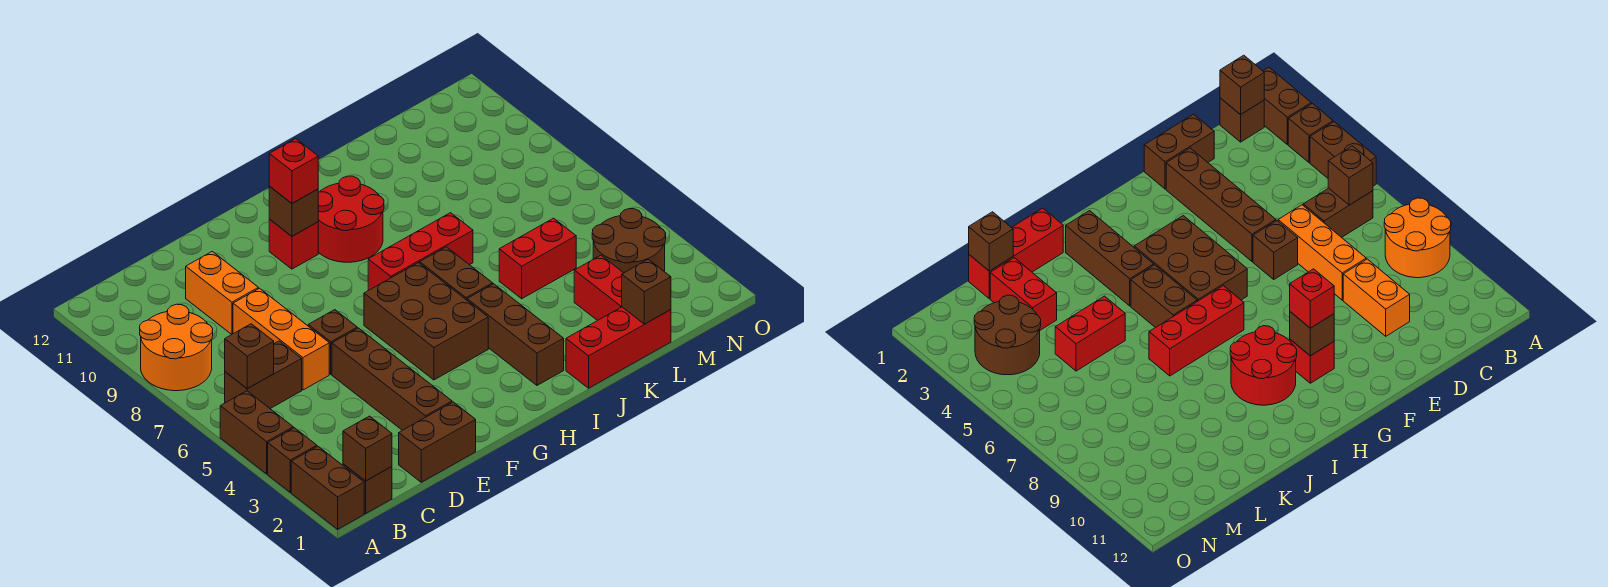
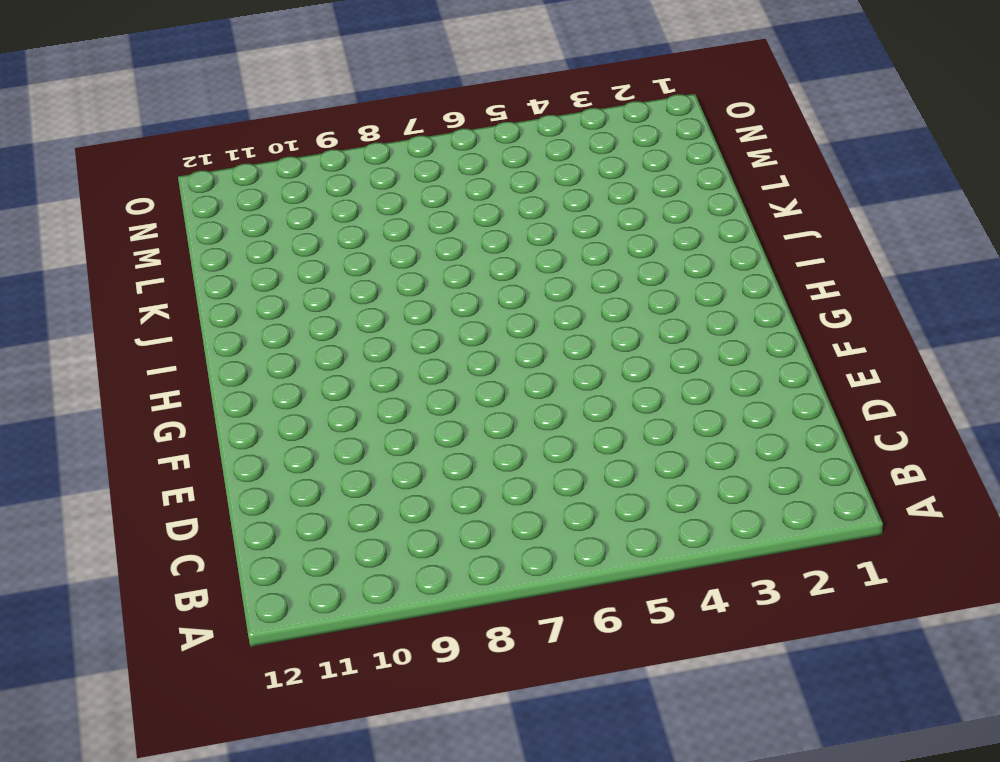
none -> brown brick A1:A2 level 1
none -> brown brick A3 level 1
none -> brown brick A4:A5 level 1

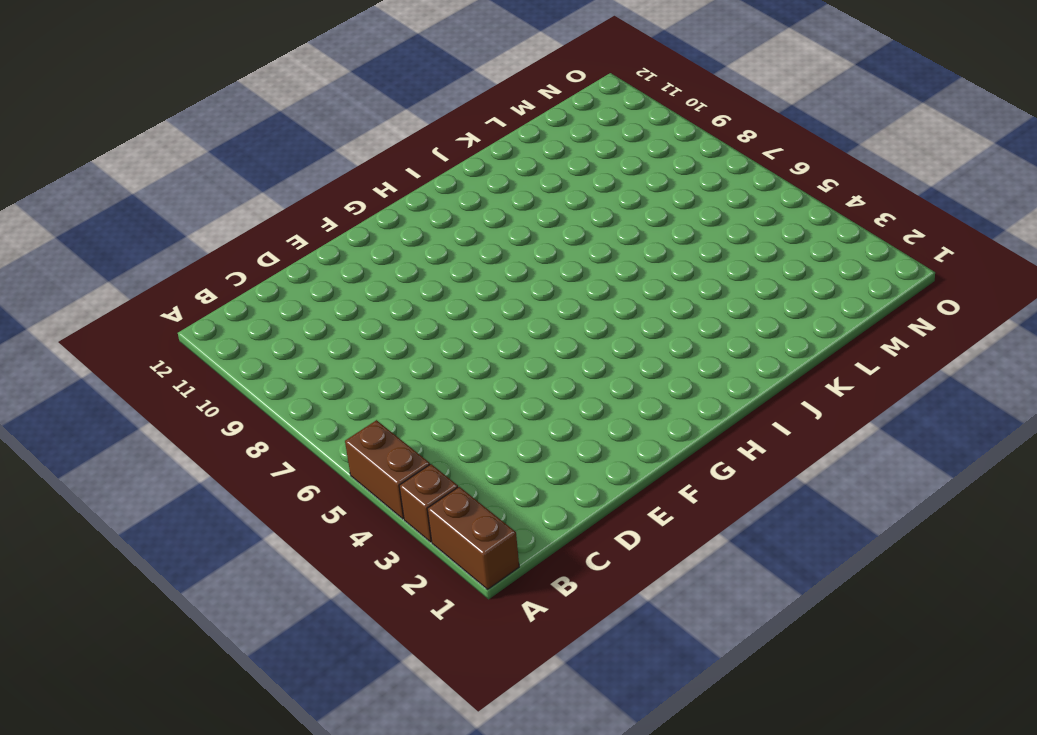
none -> orange round brick A8:B9 level 1
none -> brown brick B1 level 1
none -> brown brick B6:C6 level 1

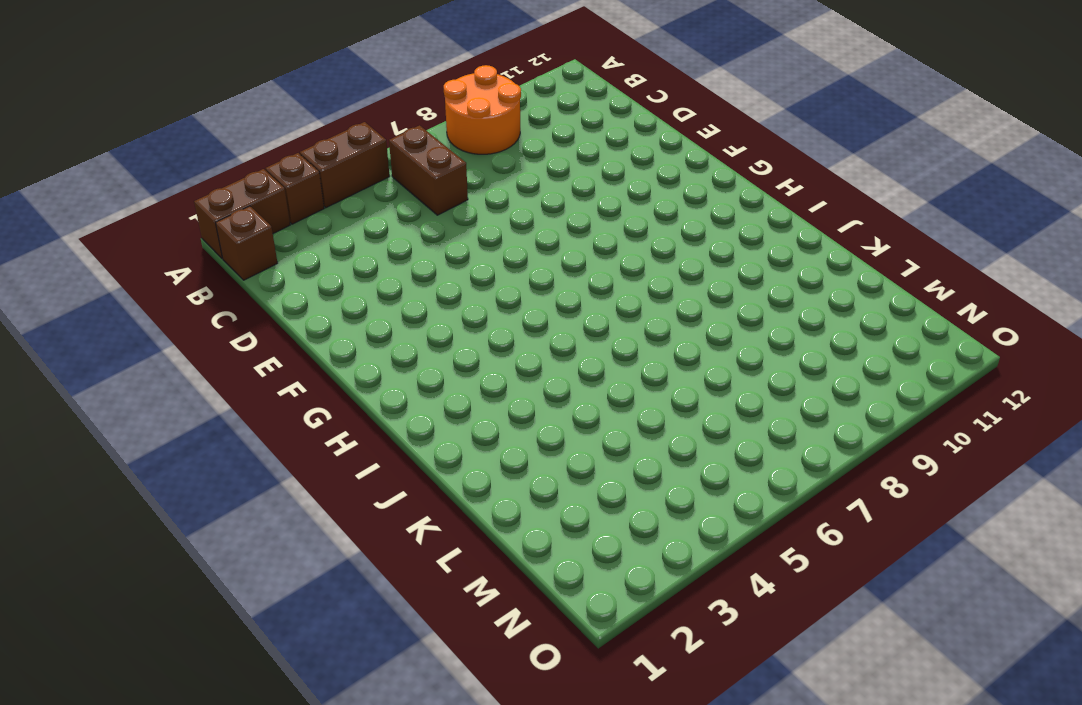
none -> brown brick D1:E1 level 1
none -> orange brick D6:D8 level 1
none -> orange brick D9:D10 level 1

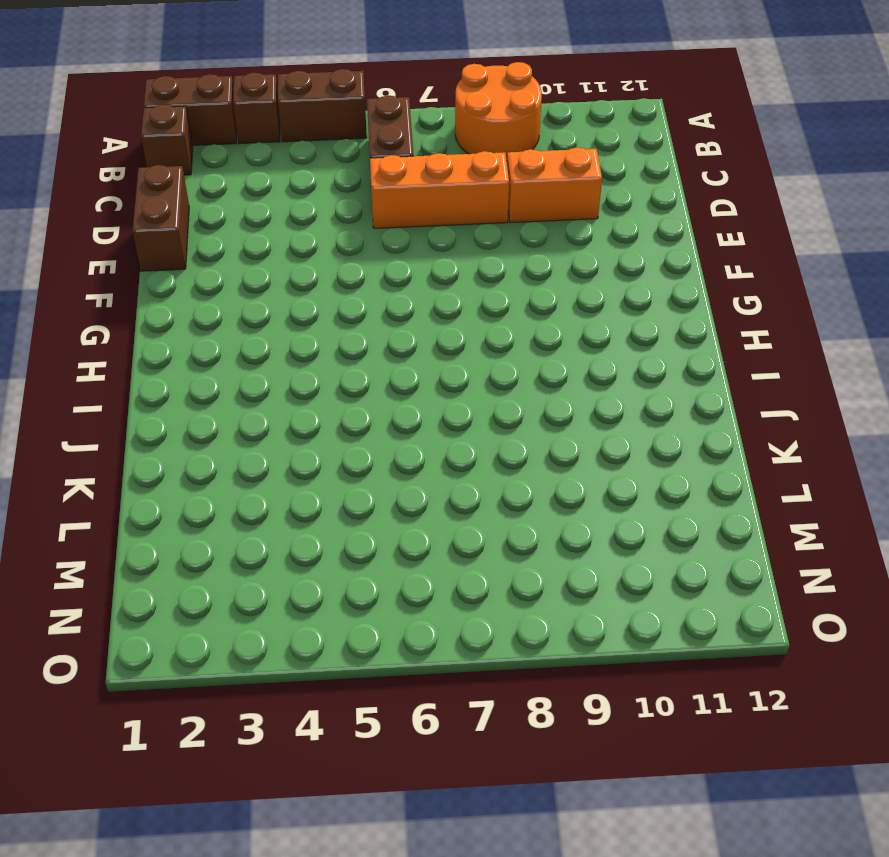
none -> brown brick E2:E5 level 1
none -> brown brick E6 level 1
none -> brown brick G4:H6 level 1

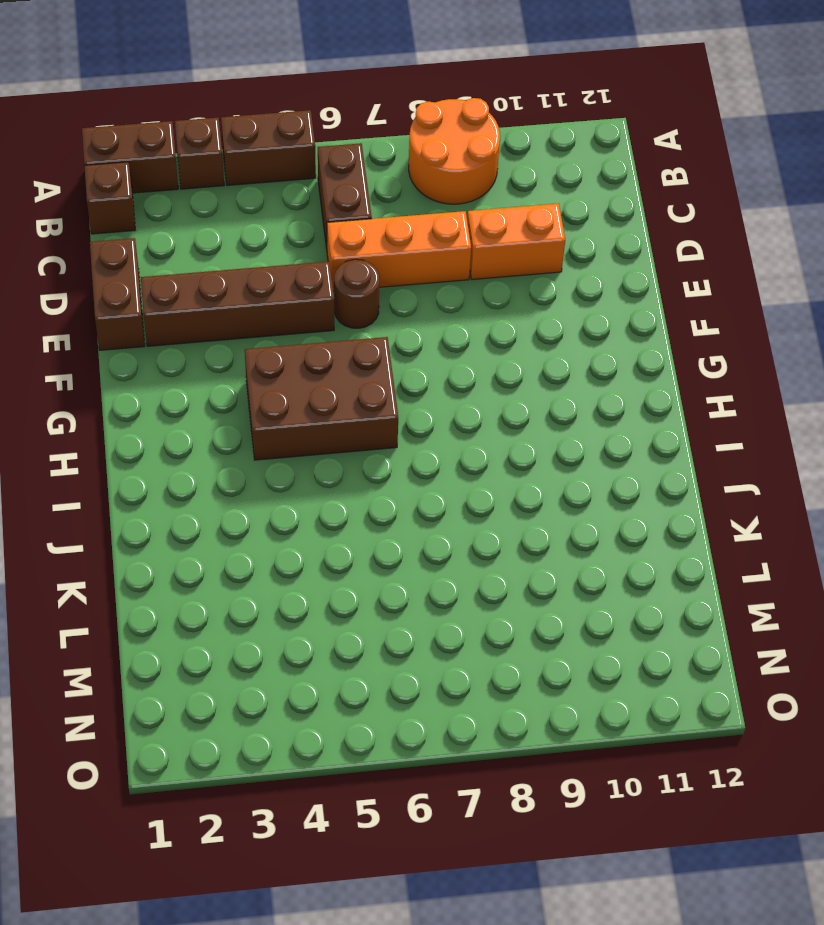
brown round brick E6 level 1 -> brown brick E6 level 1
none -> red brick G10 level 1
none -> red brick H7:J7 level 1
none -> red round brick H9:I10 level 1

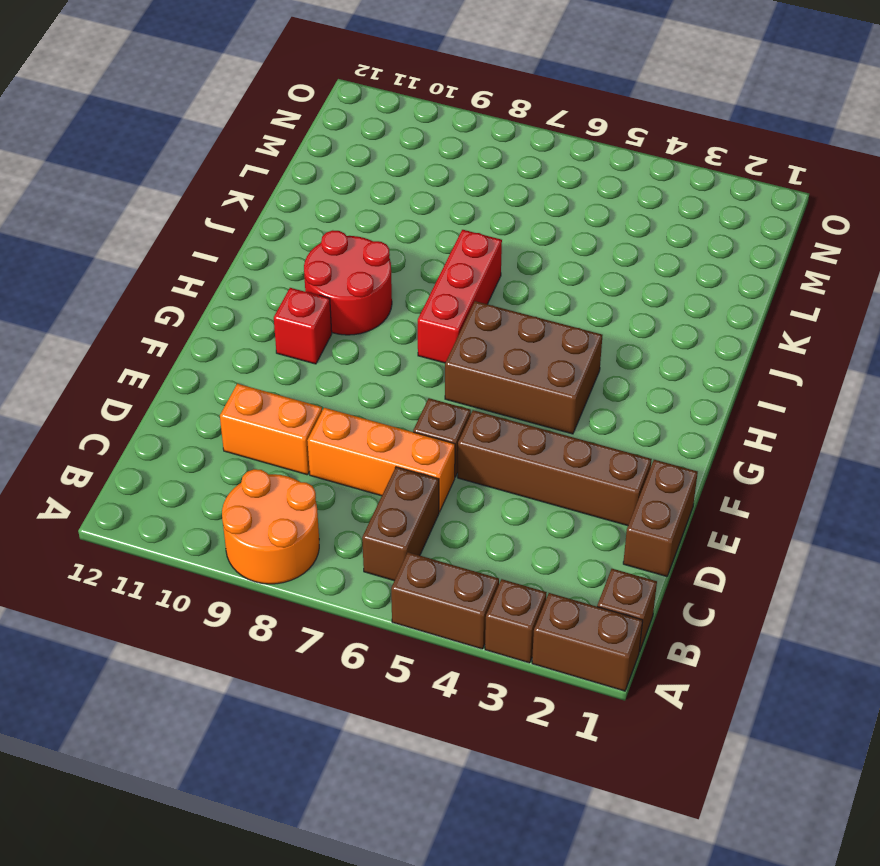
none -> brown brick I2:I4 level 1
none -> brown brick I5:I6 level 1
none -> red brick J1:L1 level 1

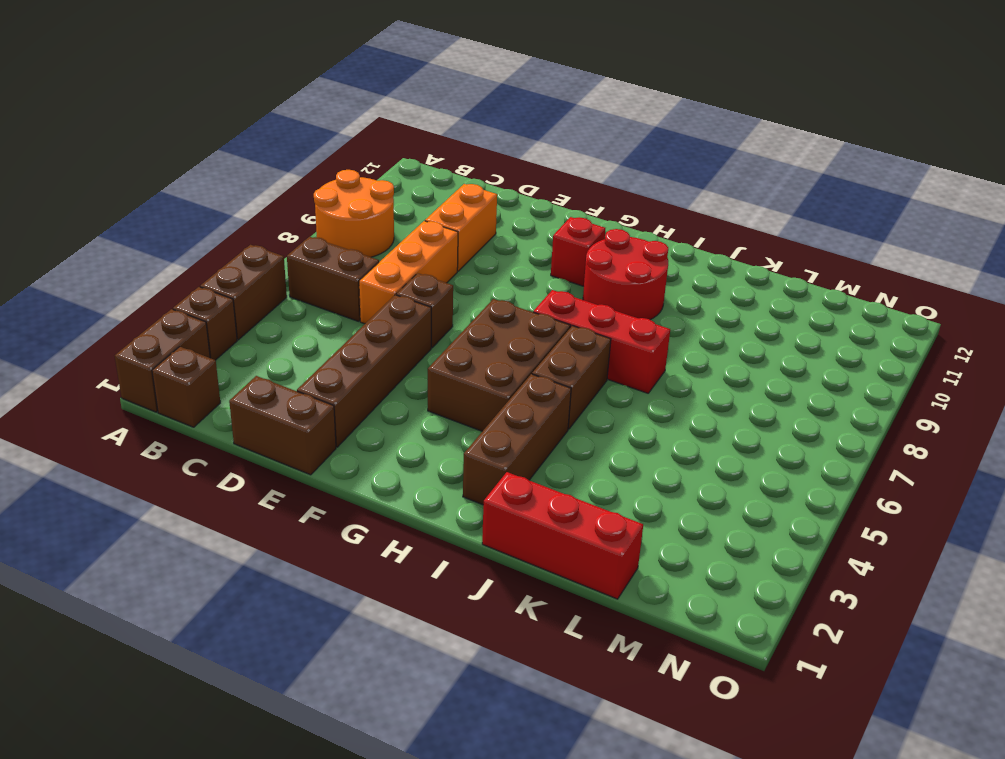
none -> red brick K5:L5 level 1
none -> red brick L2:L3 level 1
none -> brown round brick M3:N4 level 1

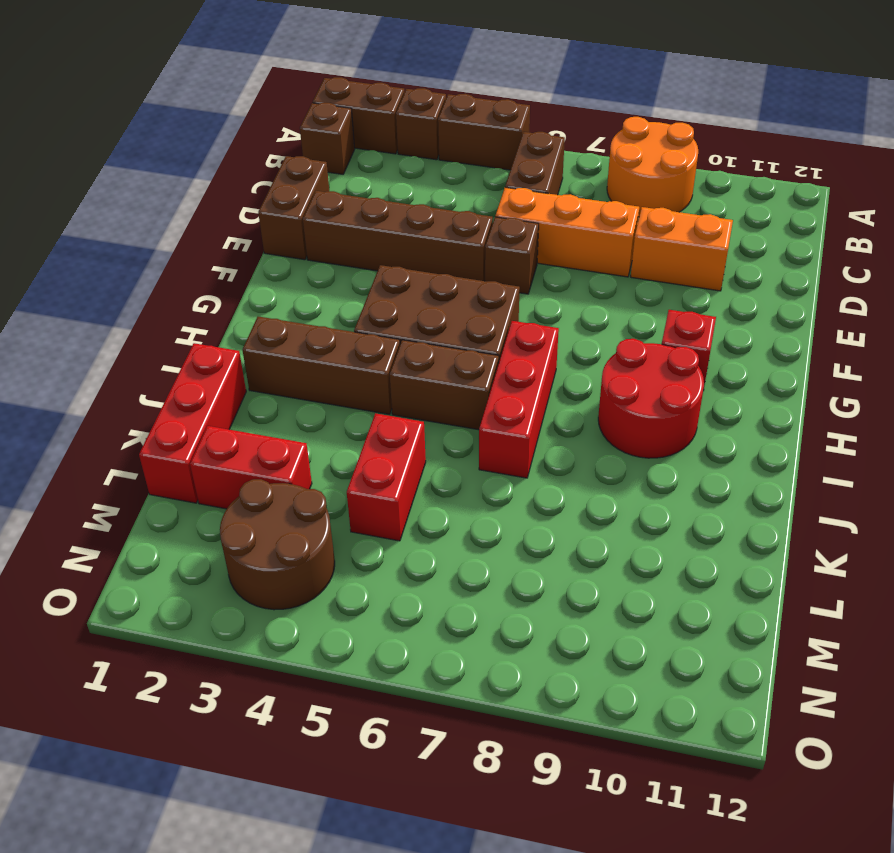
none -> brown brick B1 level 2
none -> brown brick B6 level 2
none -> brown brick G10 level 2

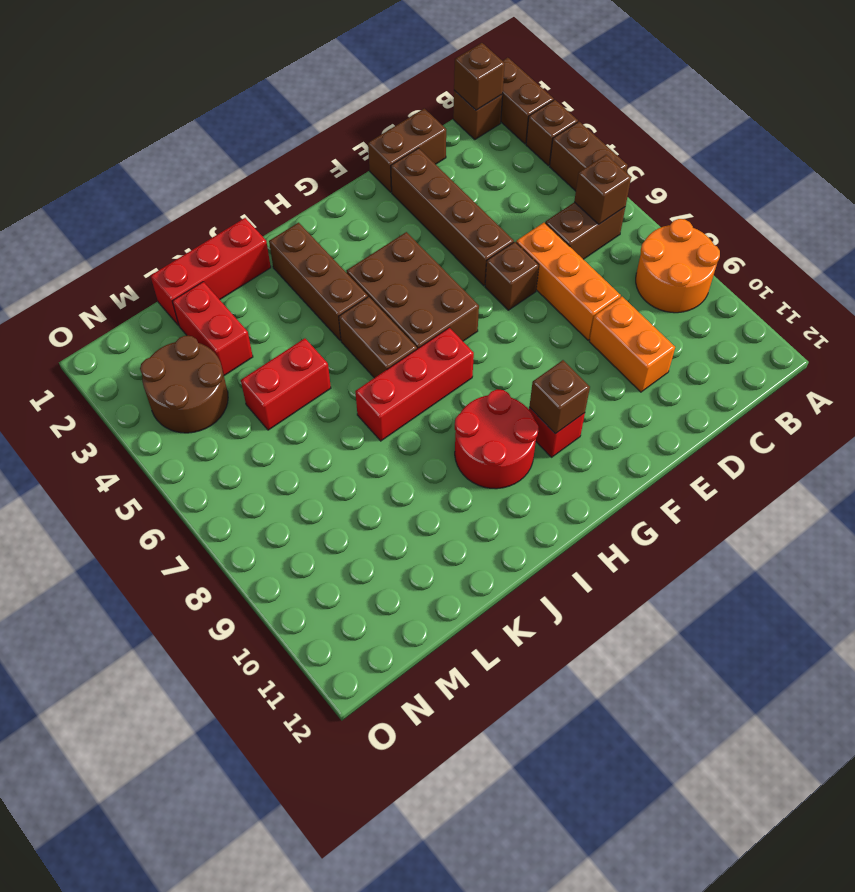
none -> brown brick L1 level 2
none -> red brick G10 level 3

